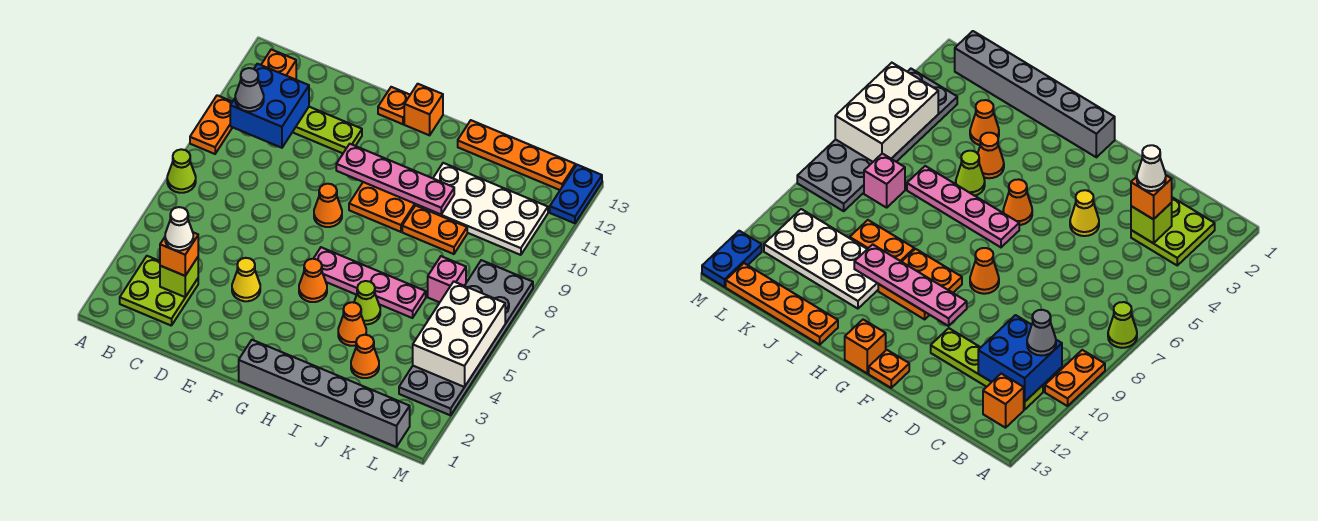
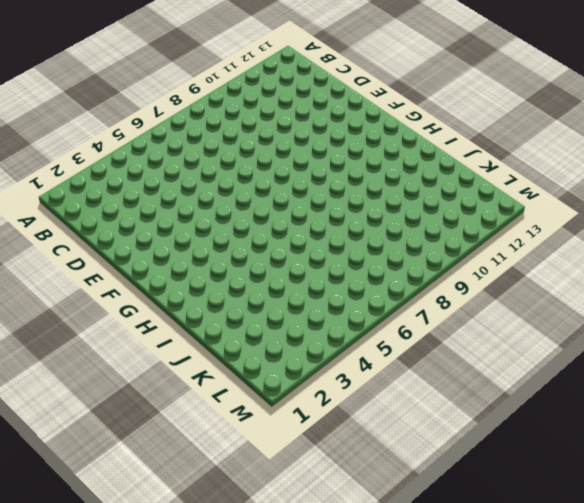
none -> lime cone A7 level 1
none -> orange plate A9:A10 level 1
none -> lime plate B2:C3 level 1

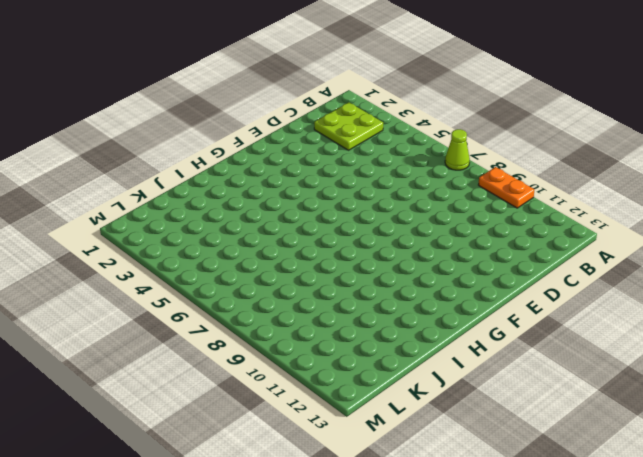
none -> lime plate B11:E11 level 1
none -> orange brick B12 level 1
none -> yellow cone E4 level 1

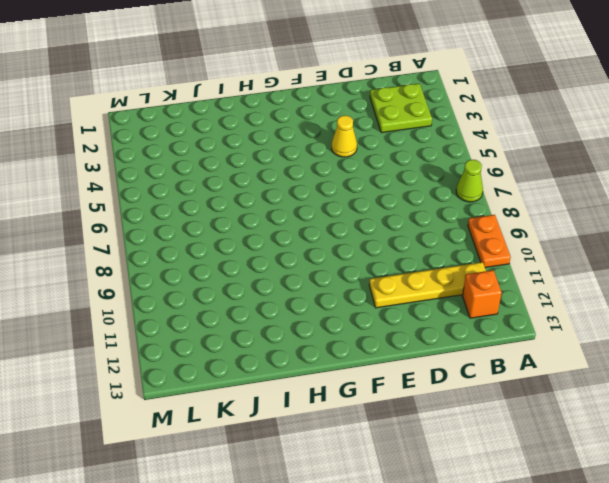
yellow plate B11:E11 level 1 -> lime plate B11:E11 level 1
none -> orange cone F8 level 1
none -> orange plate F13 level 1
none -> grey brick G1:L1 level 1

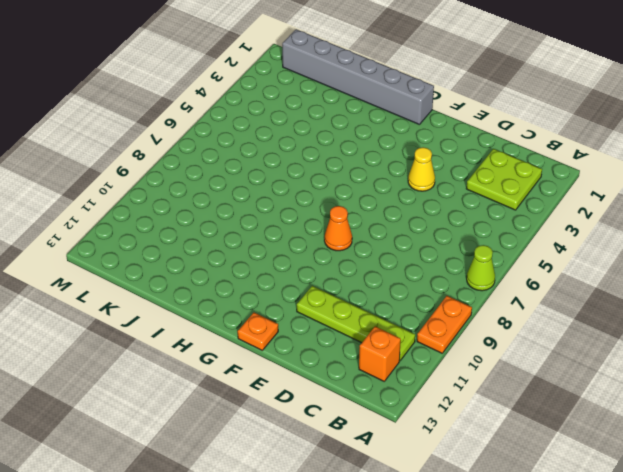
none -> orange cone G5 level 1
none -> pink plate G6:J6 level 1
none -> orange plate G9:H10 level 1

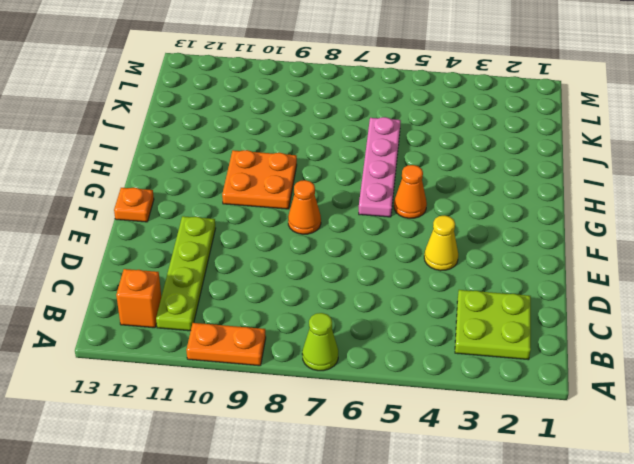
none -> grey brick G1:L1 level 1
none -> orange brick G13 level 1
none -> orange cone I4 level 1

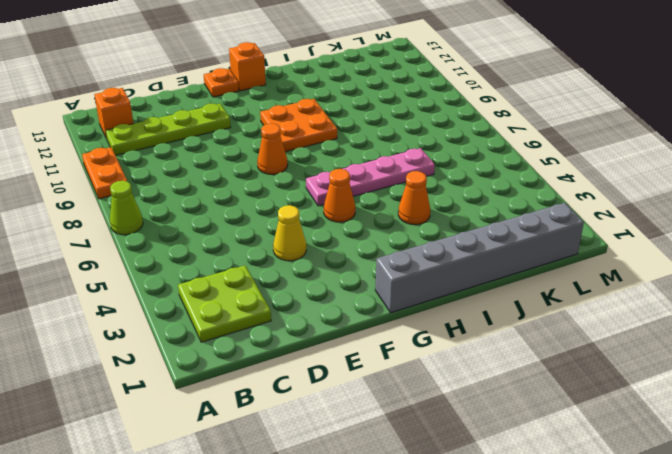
none -> lime cone I5 level 1
none -> orange plate I9:J9 level 1
none -> white plate I10:L11 level 1

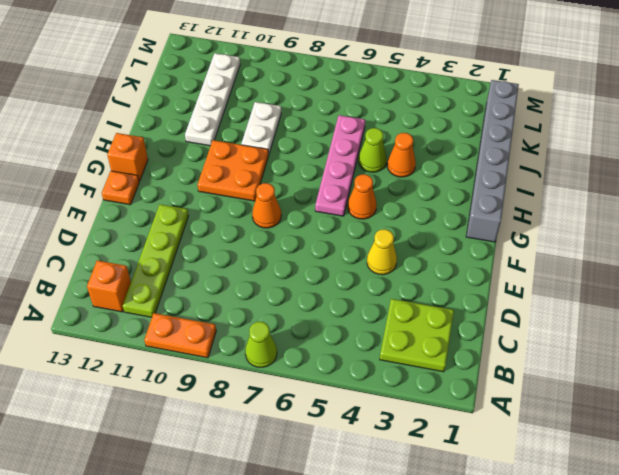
white plate I9:J9 level 1 -> orange plate I9:J9 level 1
white plate I11:L11 level 1 -> white plate I10:L11 level 1
none -> orange plate I13:L13 level 1
none -> orange cone J3 level 1
none -> pink brick K7 level 1

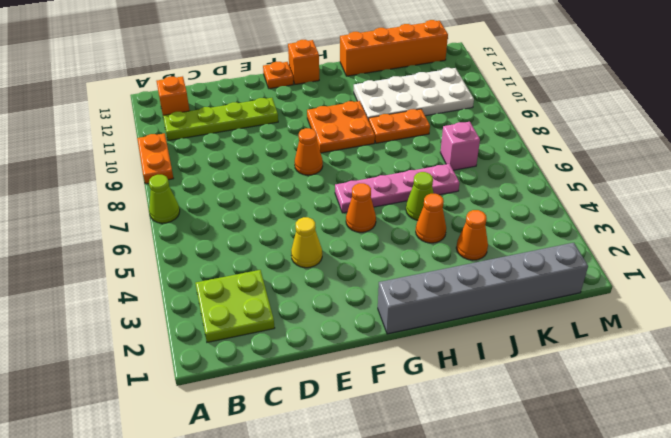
orange brick I13:L13 level 1 -> orange plate I13:L13 level 1
none -> grey plate L3:M8 level 1
none -> blue plate M12:M13 level 1
none -> blue brick B10:C11 level 2

